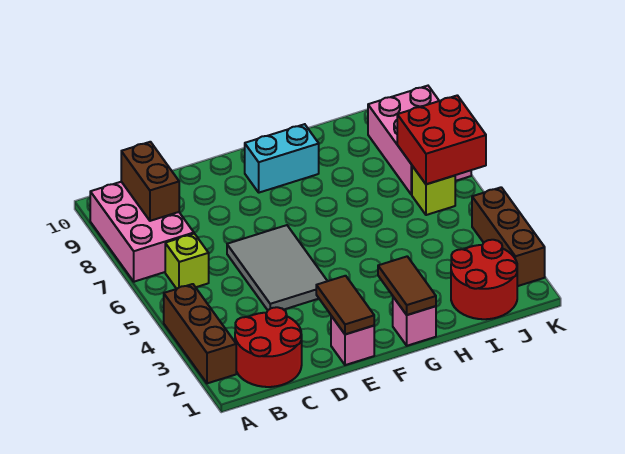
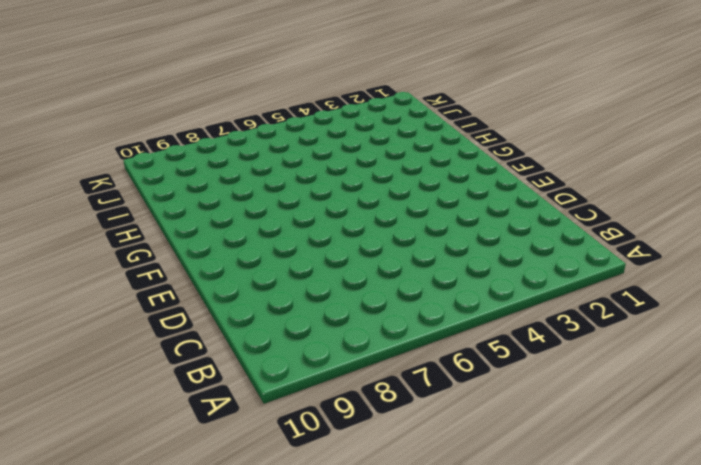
none -> brown brick A2:A4 level 1
none -> pink brick A7:B9 level 1
none -> red round brick B1:C2 level 1

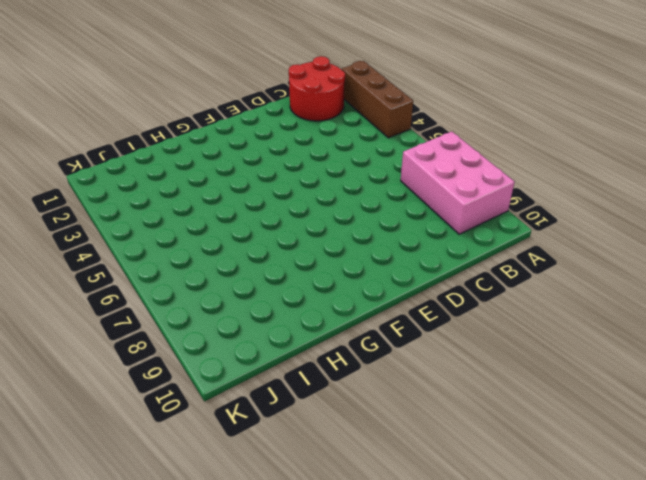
none -> lime brick B6 level 1
none -> grey tile D4:E6 level 1
none -> pink brick E1 level 1

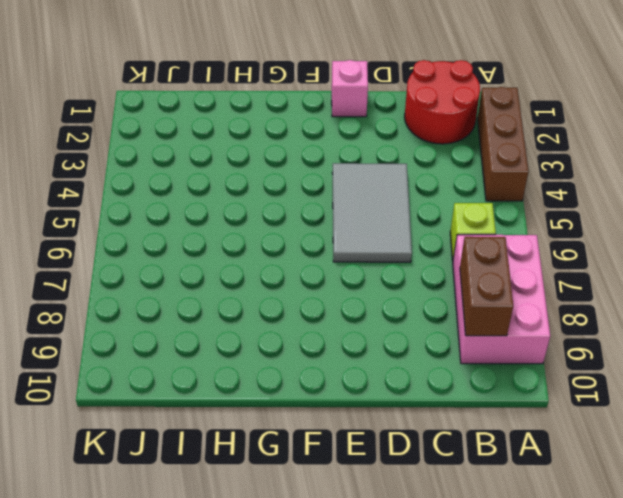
none -> cyan brick F9:G9 level 1
none -> pink brick G1 level 1
none -> red round brick I1:J2 level 1

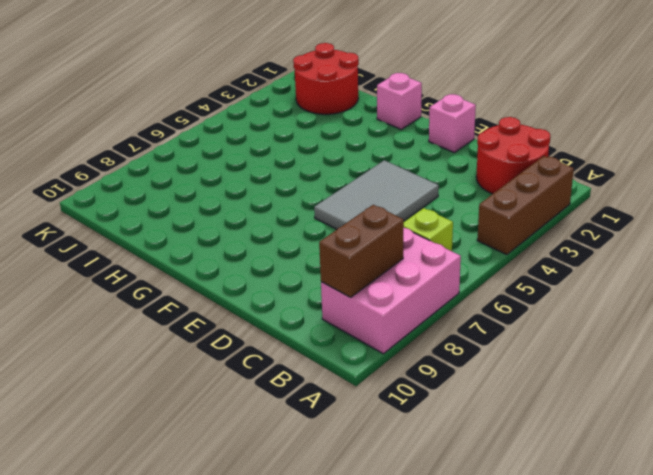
none -> cyan brick F9:G9 level 1
none -> lime brick J6 level 1
none -> pink brick J7:K9 level 1

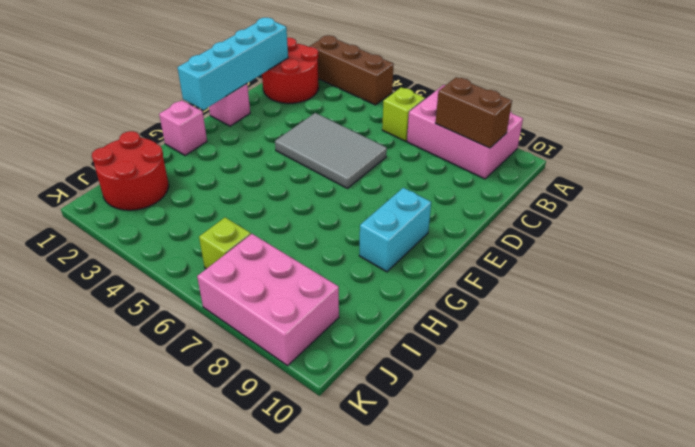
cyan brick C1:F1 level 2 -> brown tile E1:E2 level 2
none -> brown brick K2:K4 level 1
none -> brown tile G1:G2 level 2
none -> red brick J6:K7 level 2

